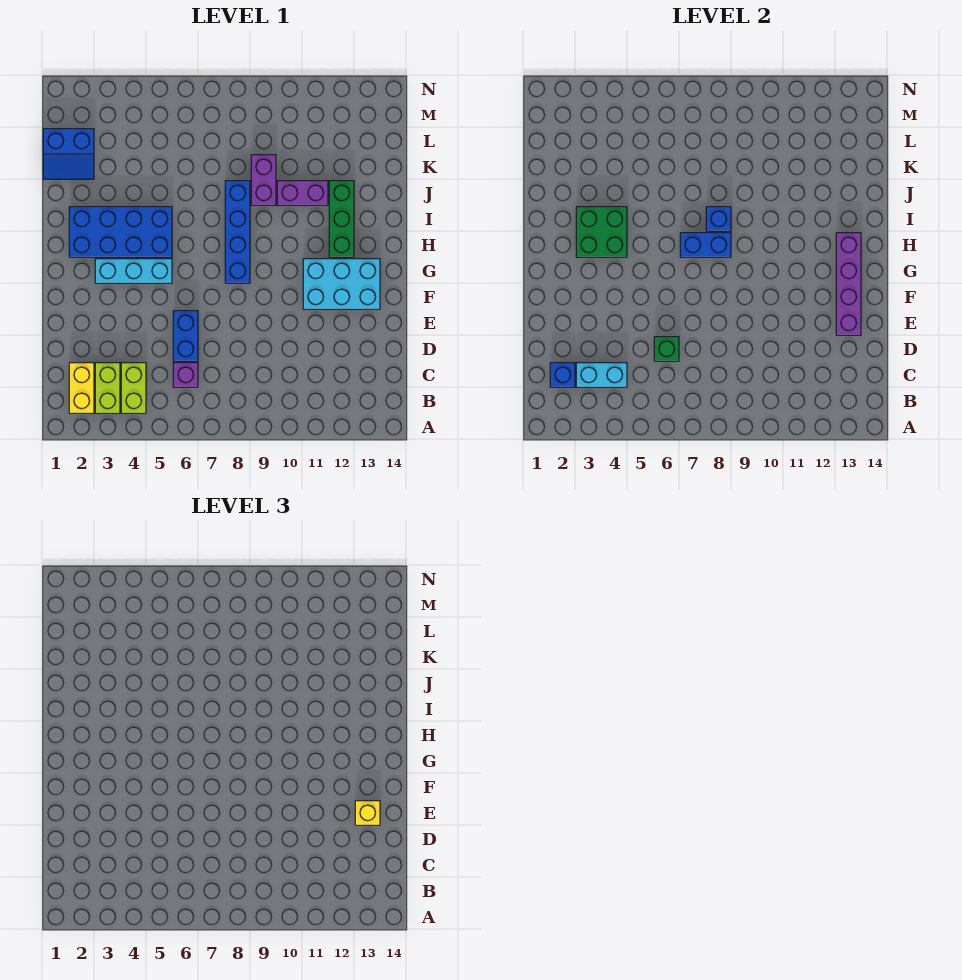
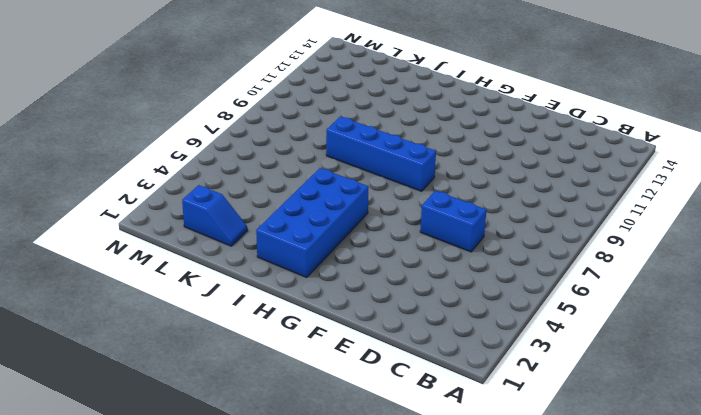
blue slope K2:L2 level 1 top L -> blue slope K1:L2 level 1 top L
none -> yellow brick B2:C2 level 1
none -> lime brick B3:C3 level 1
none -> lime brick B4:C4 level 1

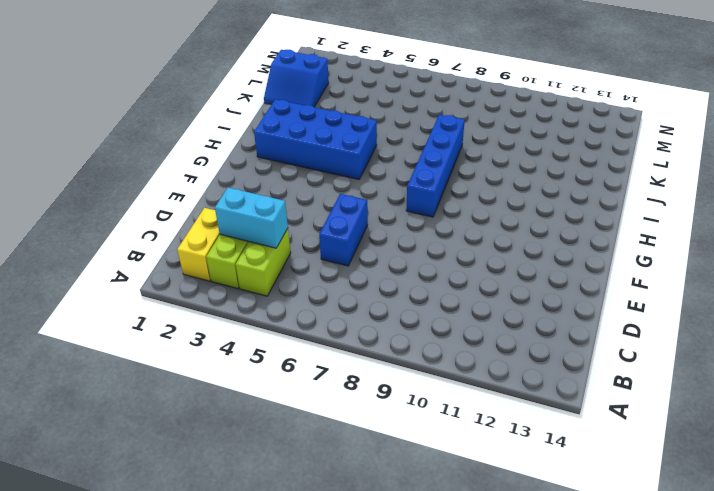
none -> purple brick C6 level 1
none -> cyan brick F11:G13 level 1
none -> cyan brick G3:G5 level 1

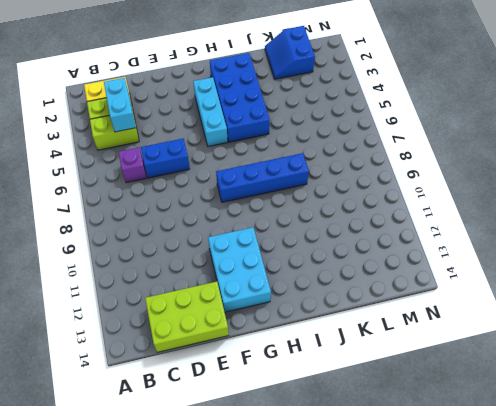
lime brick C13:E14 level 1 -> none
none -> green brick H12:J12 level 1
none -> purple brick J9:K9 level 1
none -> purple brick J10:J11 level 1

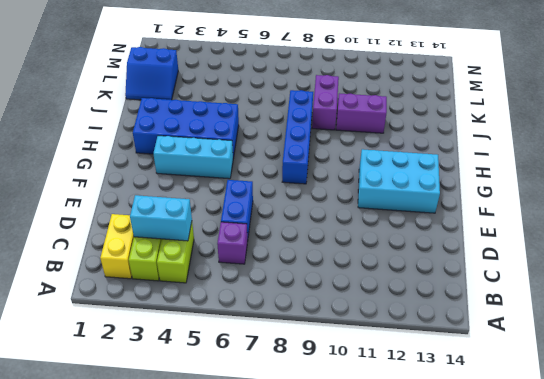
none -> green brick H12:J12 level 1
none -> blue brick C2 level 2
none -> green brick D6 level 2

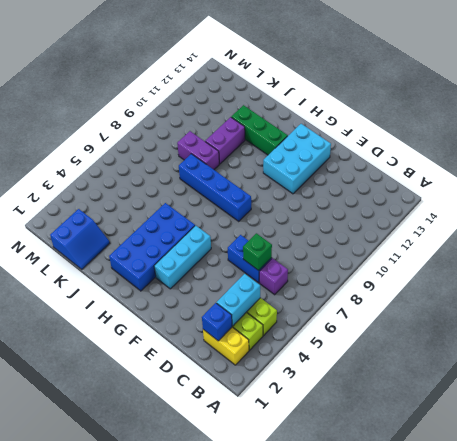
none -> purple brick E13:H13 level 2
none -> green brick H3:I4 level 2
none -> blue brick H7:H8 level 2

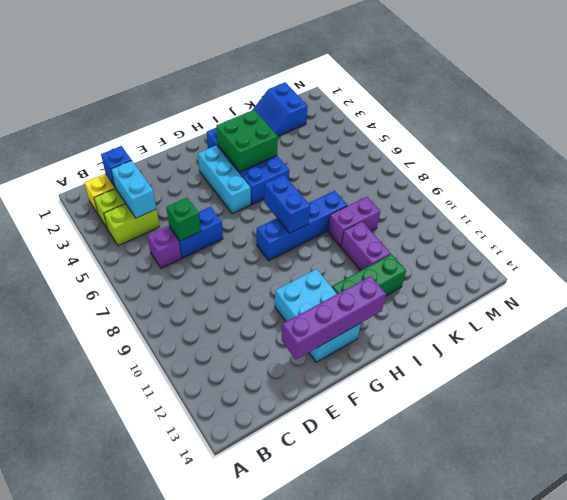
none -> blue brick I8 level 2
none -> yellow brick E13 level 3

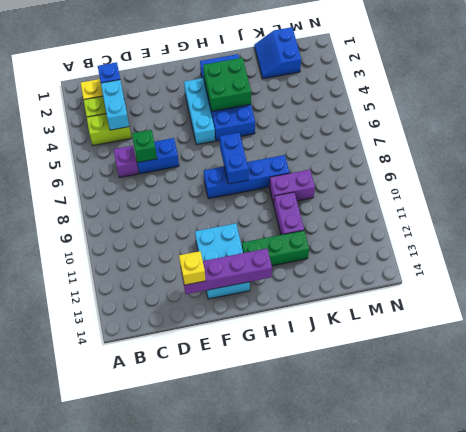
none -> blue brick I8 level 2

